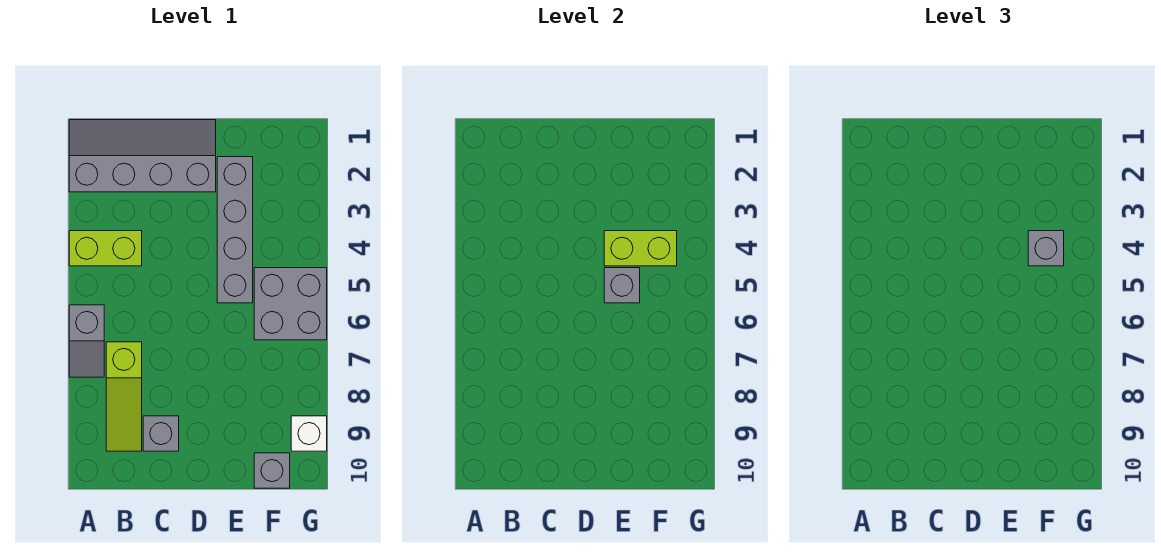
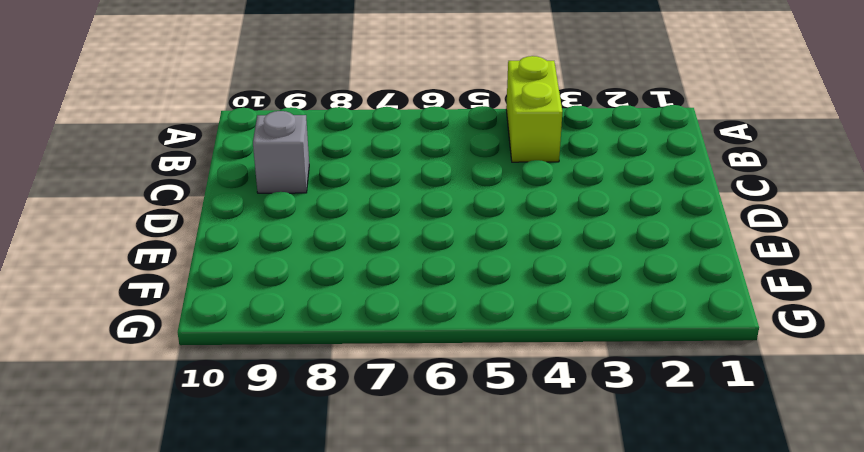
none -> grey slope A1:D2 level 1 top 2
none -> grey slope A6:A7 level 1 top 6
none -> lime slope B7:B9 level 1 top 7

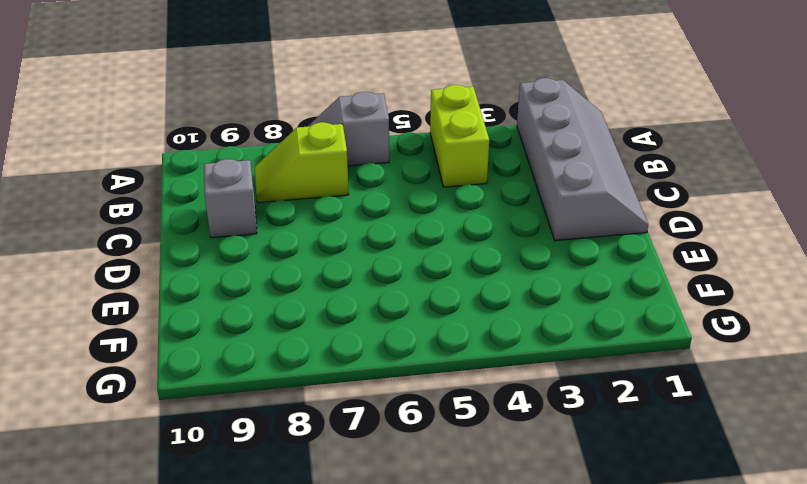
lime slope B7:B8 level 1 top 7 -> lime slope B7:B9 level 1 top 7
none -> grey brick E2:E5 level 1
none -> grey brick F5:G6 level 1
none -> grey brick F10 level 1

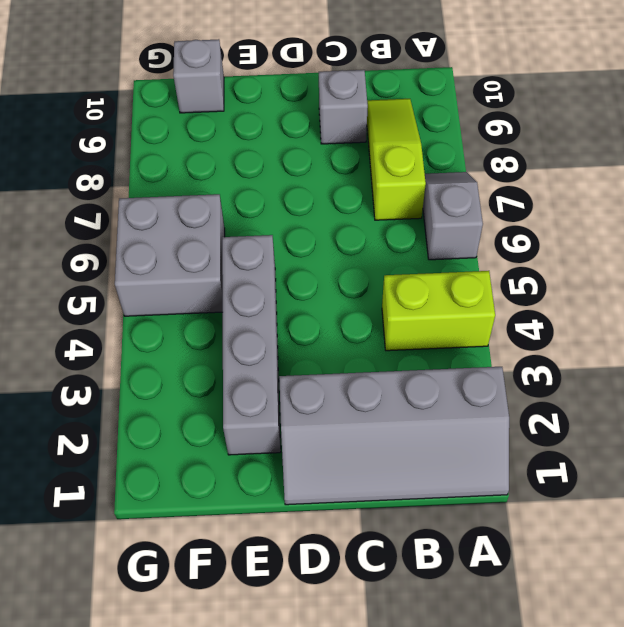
none -> white brick G9 level 1
none -> lime brick E4:F4 level 2
none -> grey brick E5 level 2

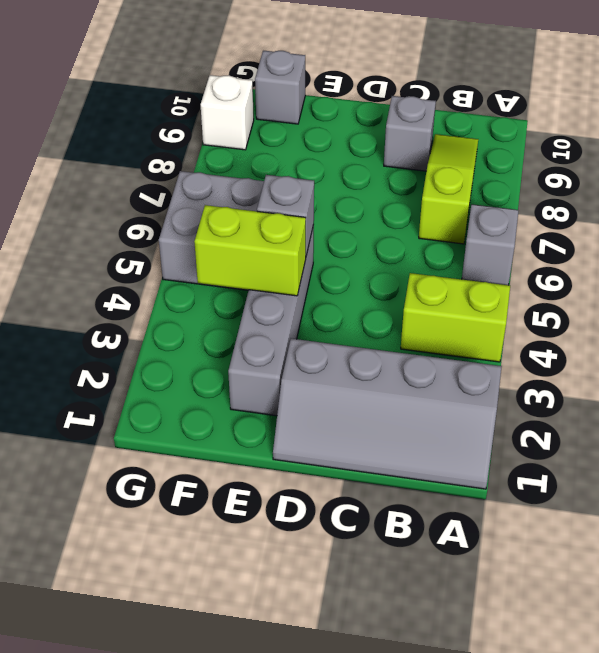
none -> grey brick F4 level 3

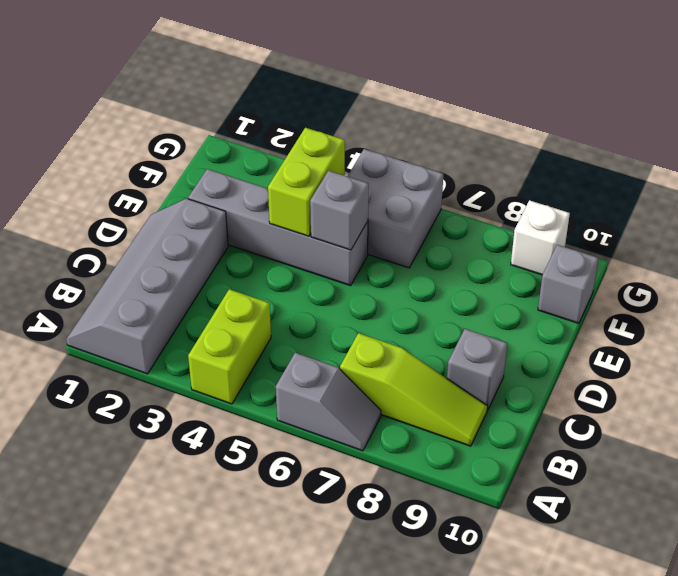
none -> grey brick F4 level 3

